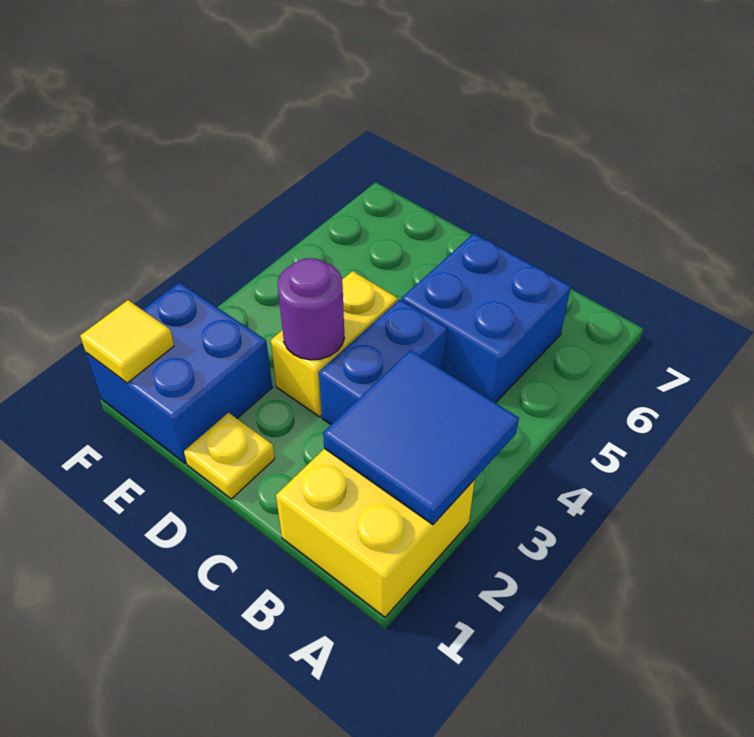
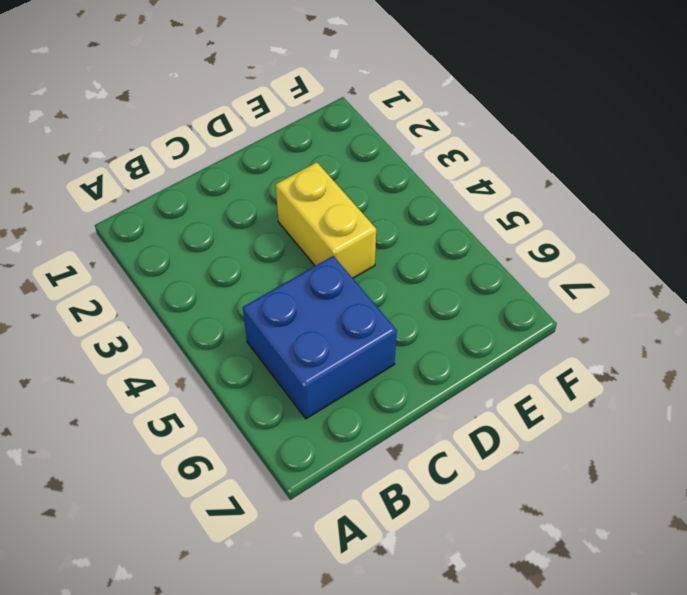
none -> yellow brick A1:B2 level 1
none -> blue brick C3:C4 level 1

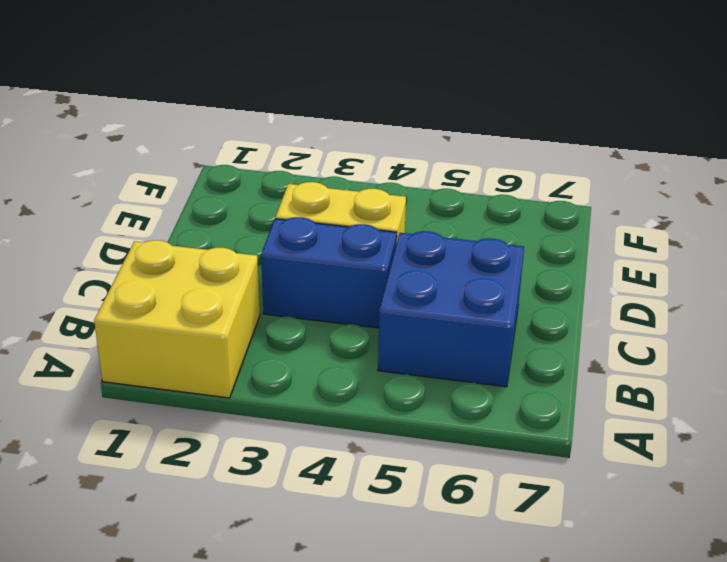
none -> yellow plate D1 level 1
none -> blue brick E1:F2 level 1

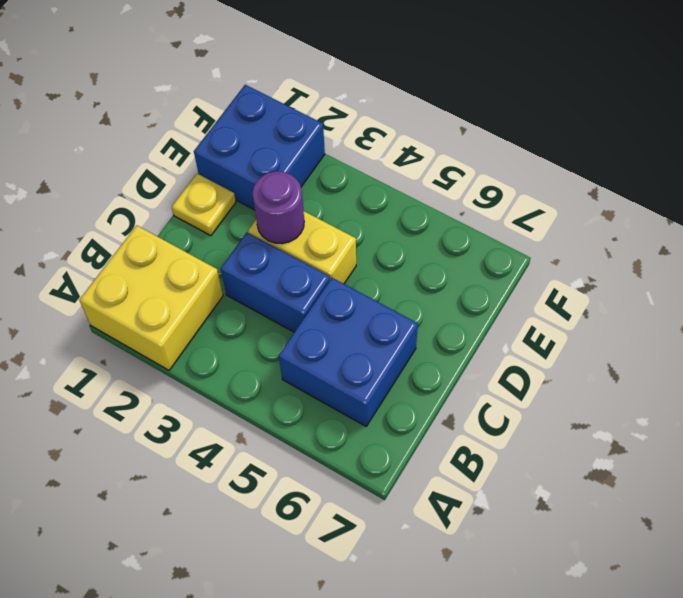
none -> blue tile A2:B3 level 2
none -> yellow tile F1 level 2

